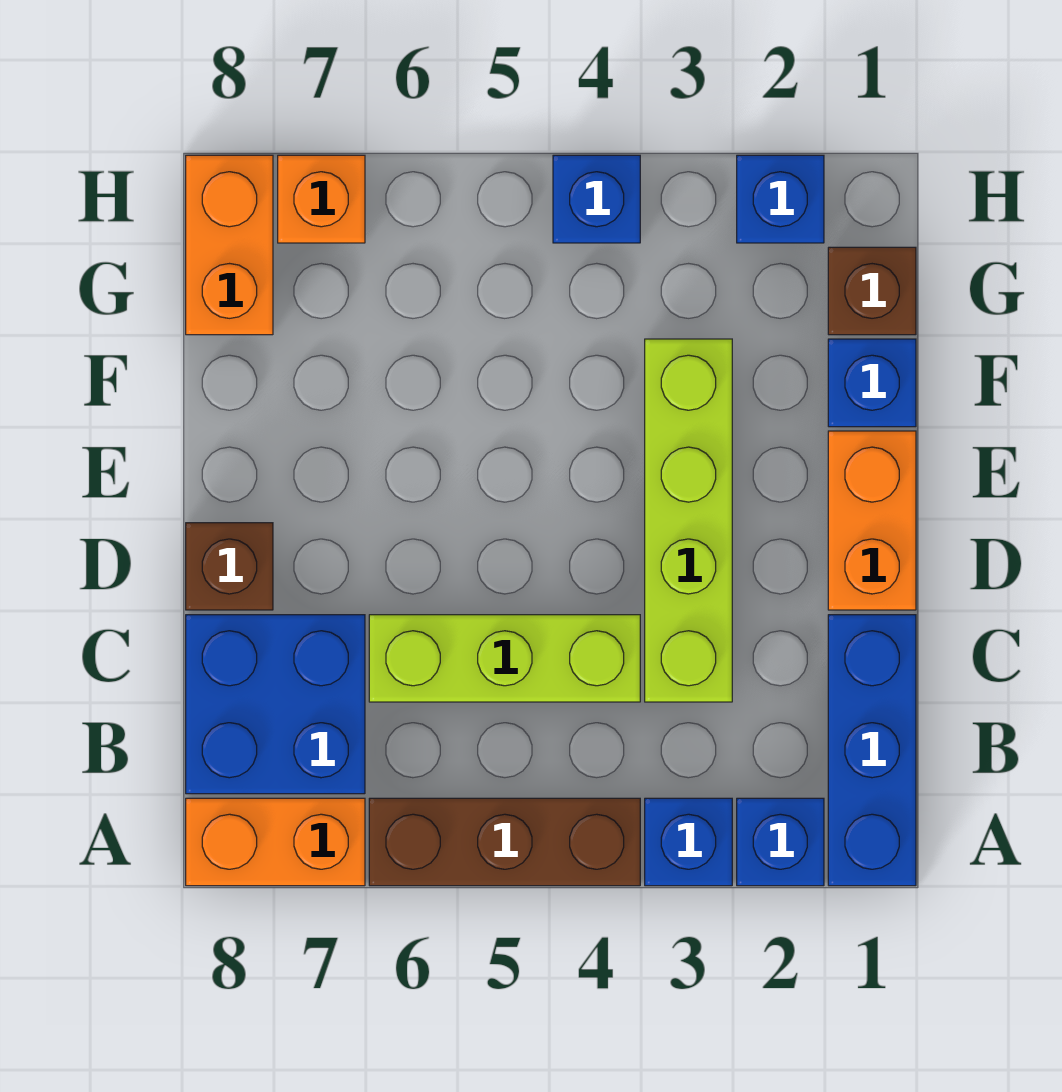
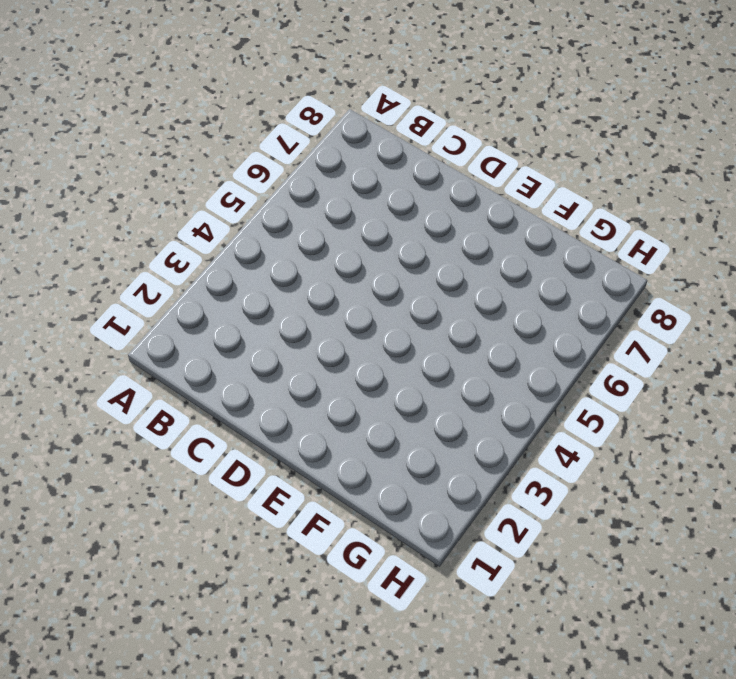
none -> blue brick A1:C1 level 1
none -> blue brick A2 level 1
none -> blue brick A3 level 1

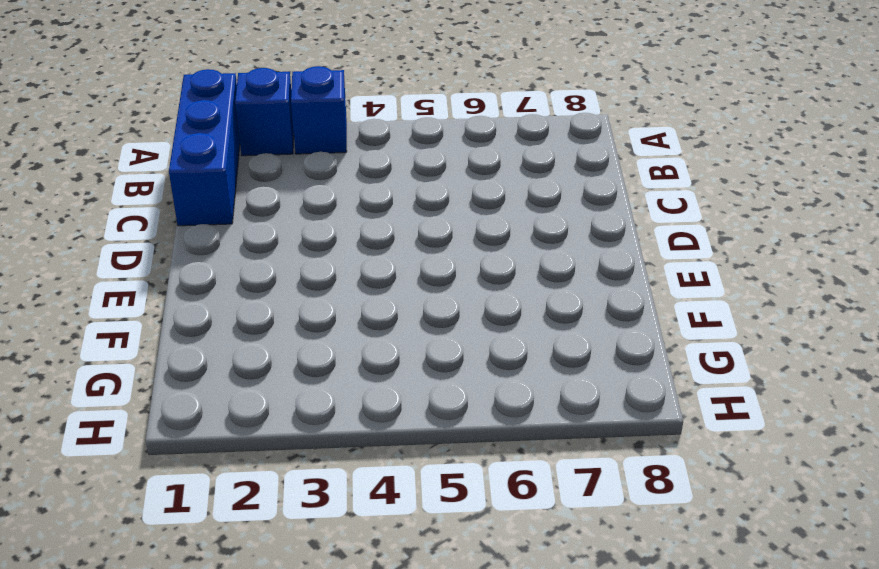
none -> brown brick A4:A6 level 1
none -> orange brick A7:A8 level 1
none -> blue brick B7:C8 level 1

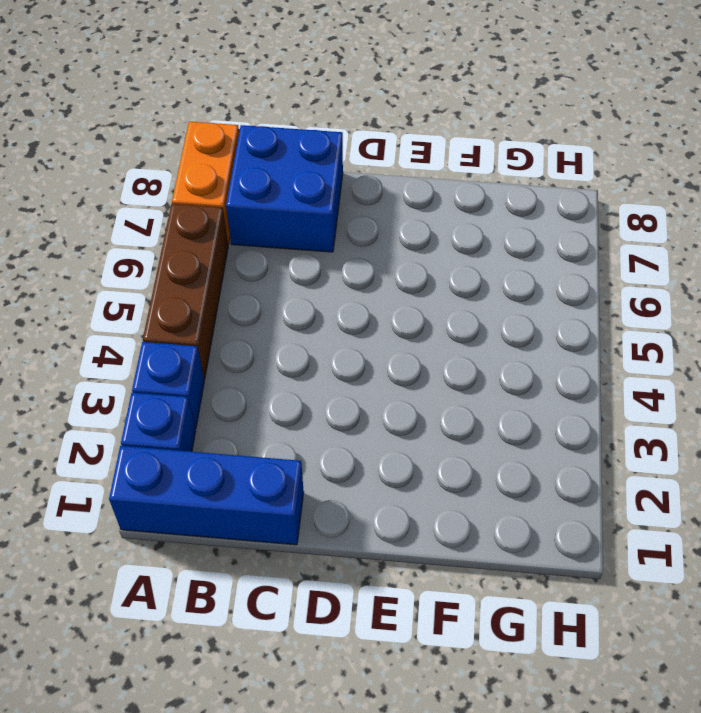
none -> lime brick C3:F3 level 1
none -> lime brick C4:C6 level 1
none -> orange brick D1:E1 level 1

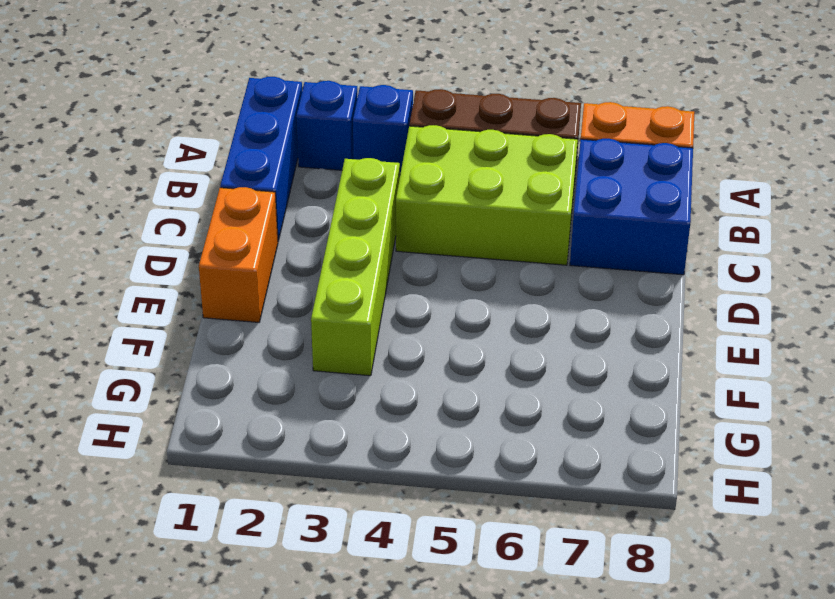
lime brick B4:C6 level 1 -> lime brick C4:C6 level 1
none -> brown brick D8 level 1
none -> blue brick F1 level 1
none -> brown brick G1 level 1

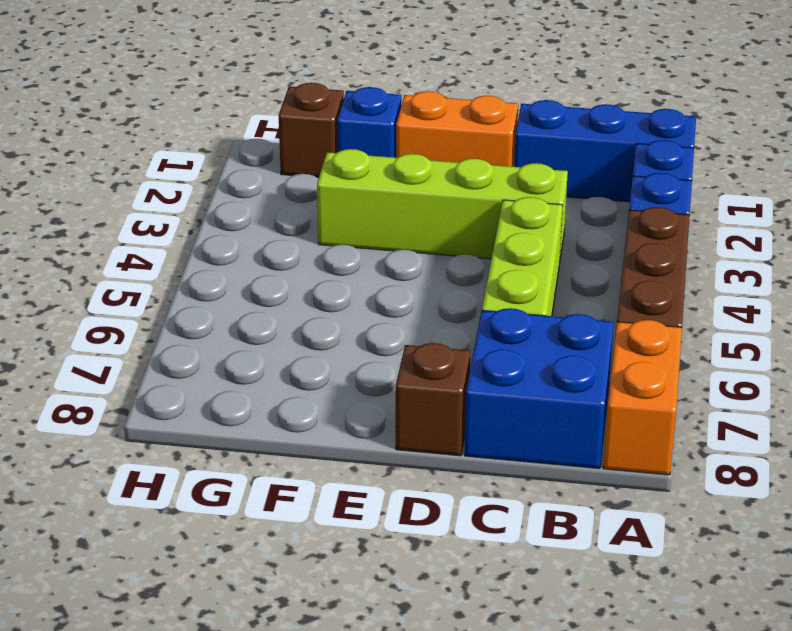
none -> orange brick G8:H8 level 1
none -> blue brick H2 level 1
none -> blue brick H4 level 1

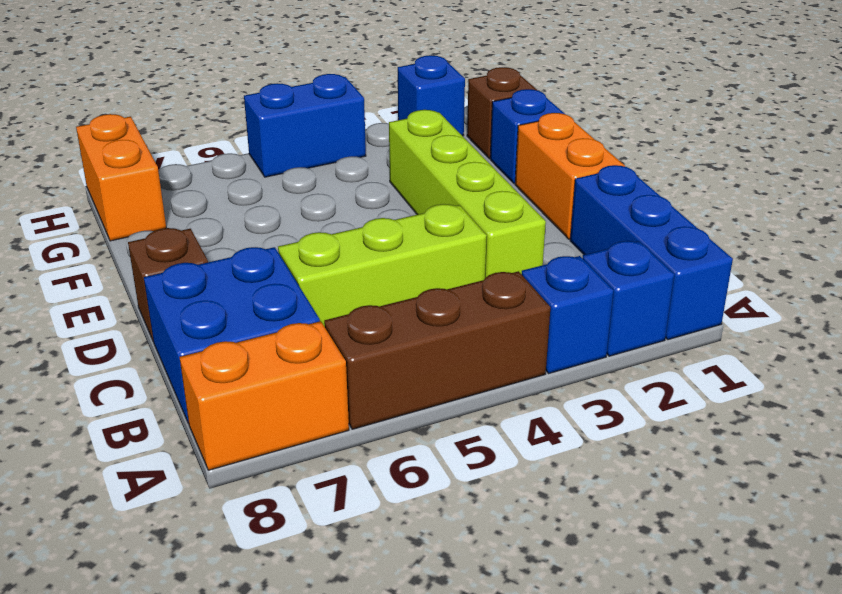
blue brick H4:H5 level 1 -> blue brick H4 level 1
none -> orange brick H7 level 1

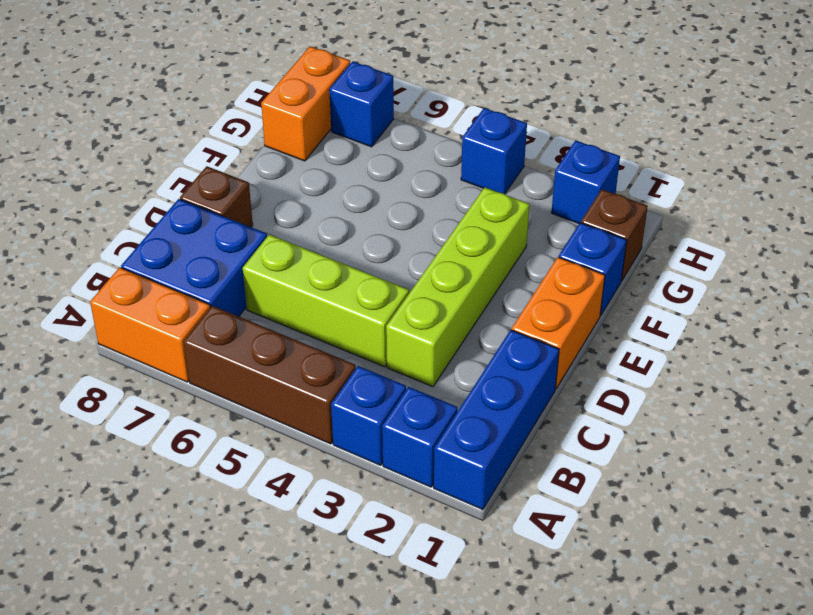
blue brick H7 level 1 -> orange brick H7 level 1

